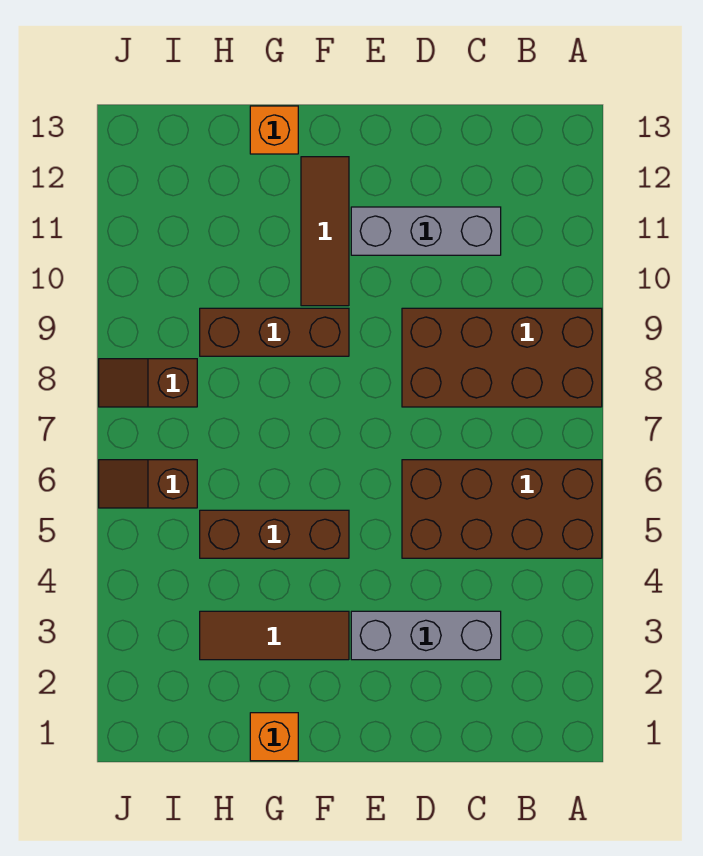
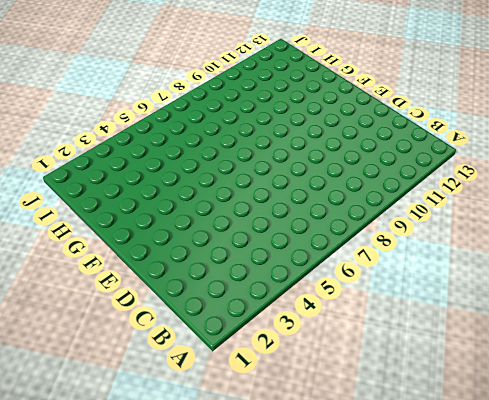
none -> brown brick A5:D6 level 1
none -> brown brick A8:D9 level 1
none -> grey brick C3:E3 level 1

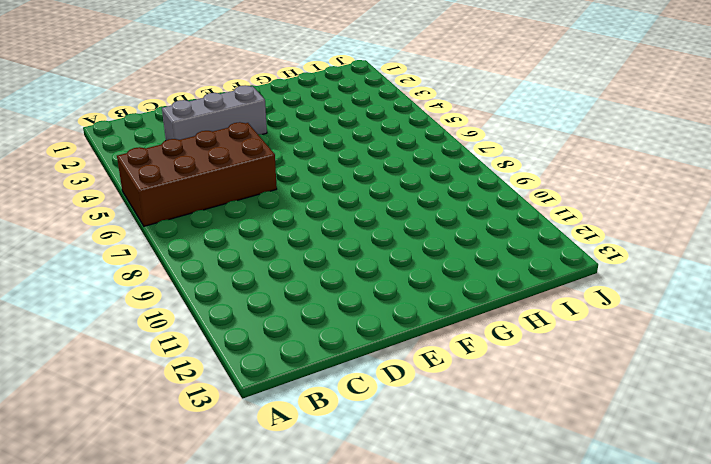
none -> brown brick A8:D9 level 1
none -> grey brick C11:E11 level 1
none -> brown tile F3:H3 level 1

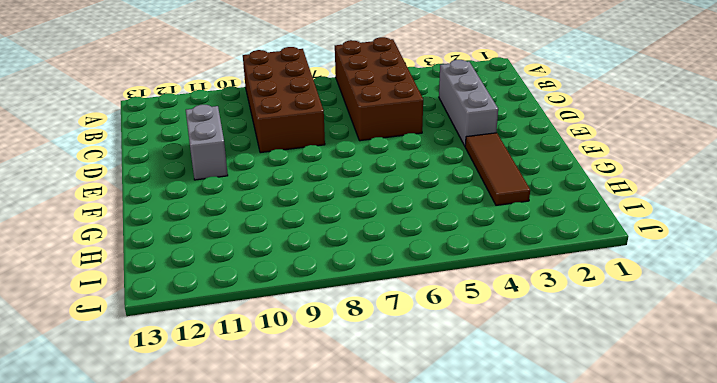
grey brick D11:E11 level 1 -> grey brick C11:E11 level 1
none -> brown brick F5:H5 level 1
none -> brown brick F9:H9 level 1
none -> brown tile F10:F12 level 1

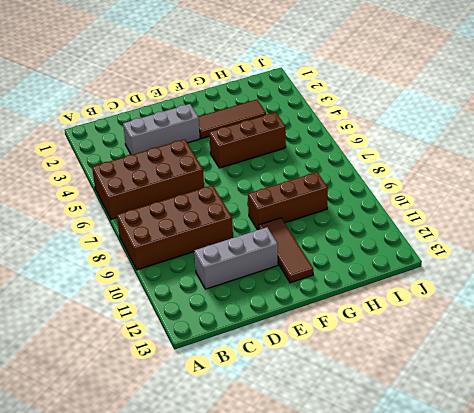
none -> orange brick G1 level 1
none -> orange brick G13 level 1
none -> brown slope I6:J6 level 1 top I

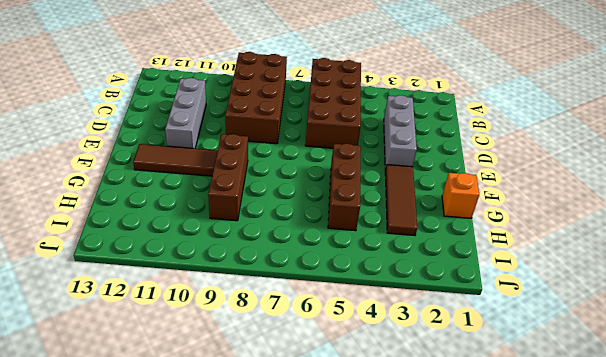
none -> orange brick G13 level 1
none -> brown slope I6:J6 level 1 top I
none -> brown slope I8:J8 level 1 top I

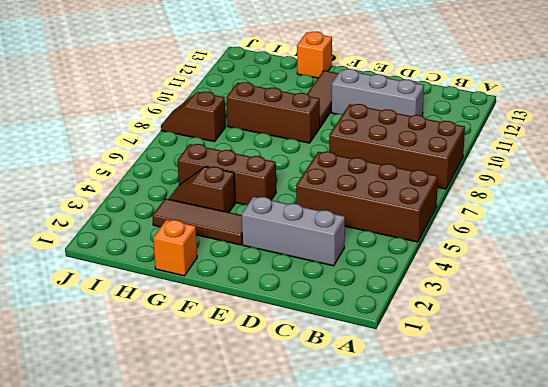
brown slope G4:H4 level 1 top G -> brown slope I6:J6 level 1 top I

